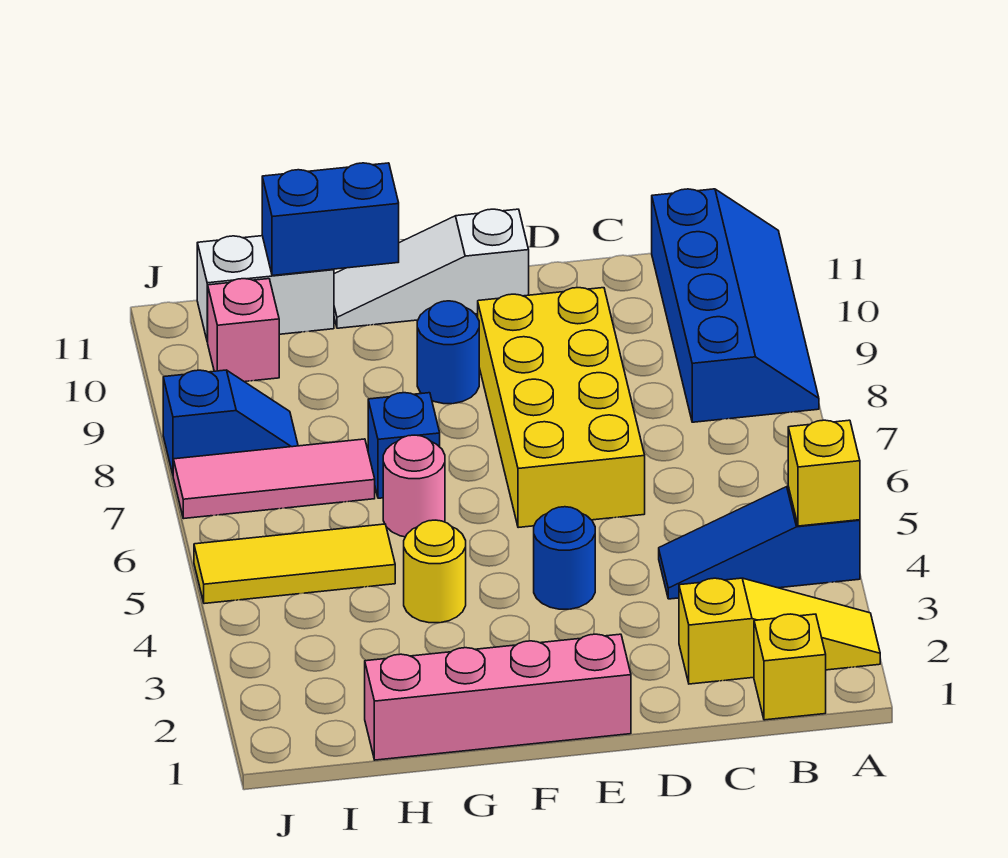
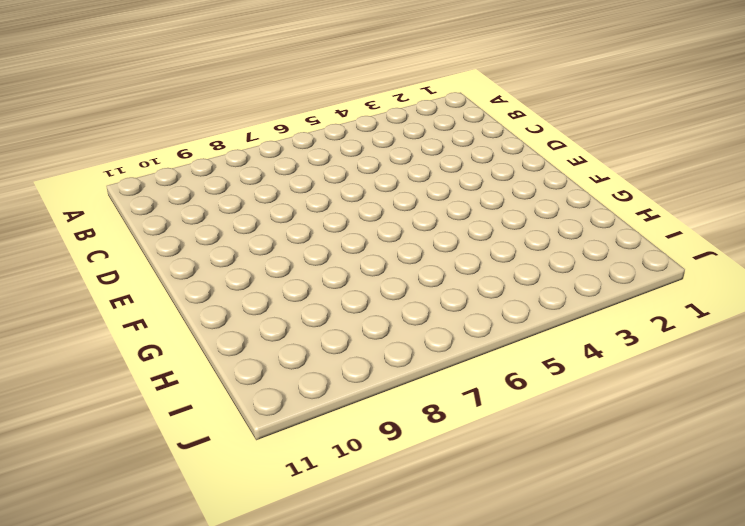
none -> yellow slope A2:C2 level 1 top C
none -> blue slope A4:C4 level 1 top A
none -> blue slope A8:B11 level 1 top B

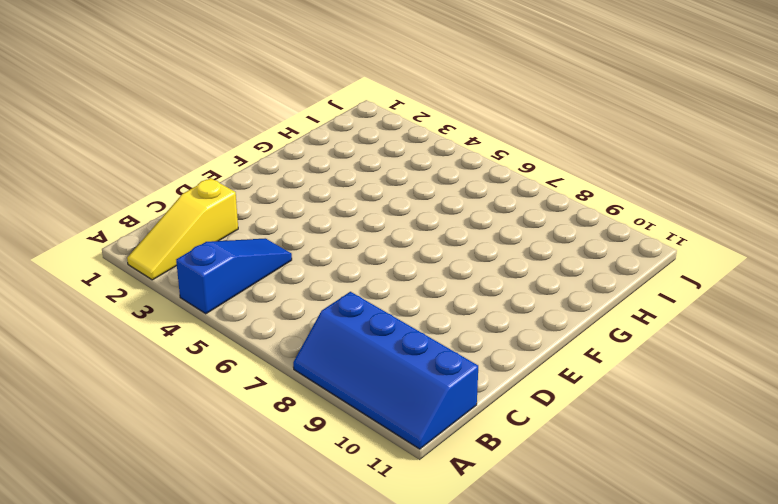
none -> yellow brick B1 level 1
none -> yellow brick D6:E9 level 1
none -> pink brick E1:H1 level 1

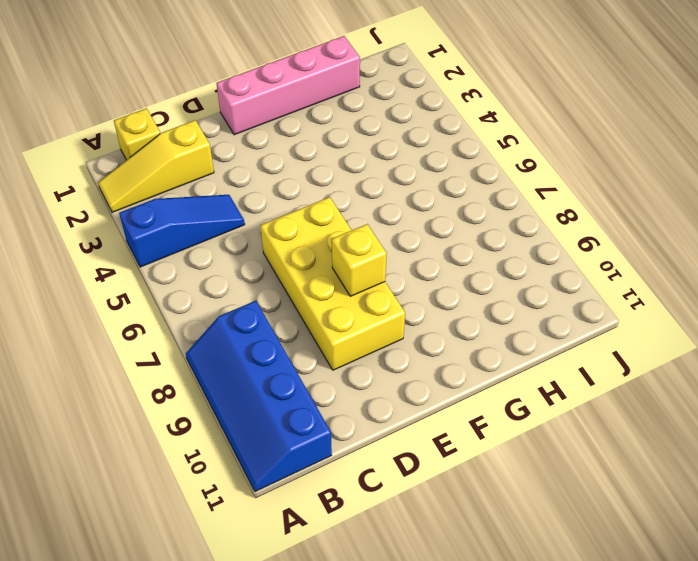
yellow brick E8 level 2 -> yellow brick A4 level 2
none -> blue round brick E4 level 1
none -> white slope E11:G11 level 1 top E
none -> blue round brick F9 level 1

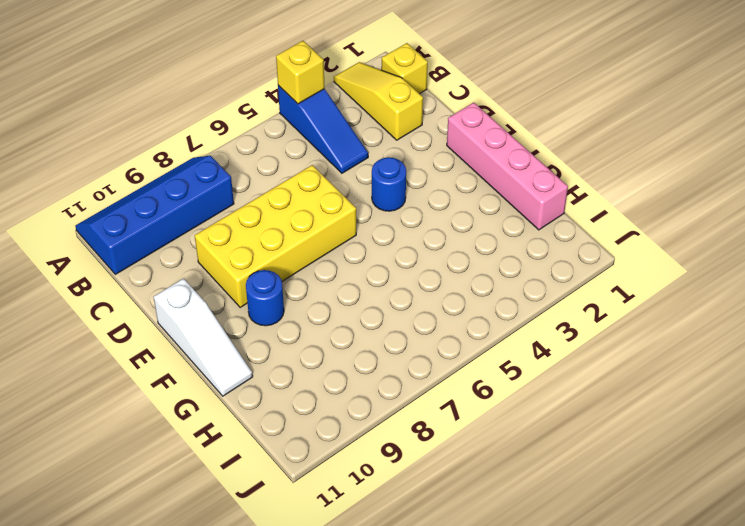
none -> yellow round brick G4 level 1
none -> pink round brick G6 level 1
none -> blue brick G7 level 1

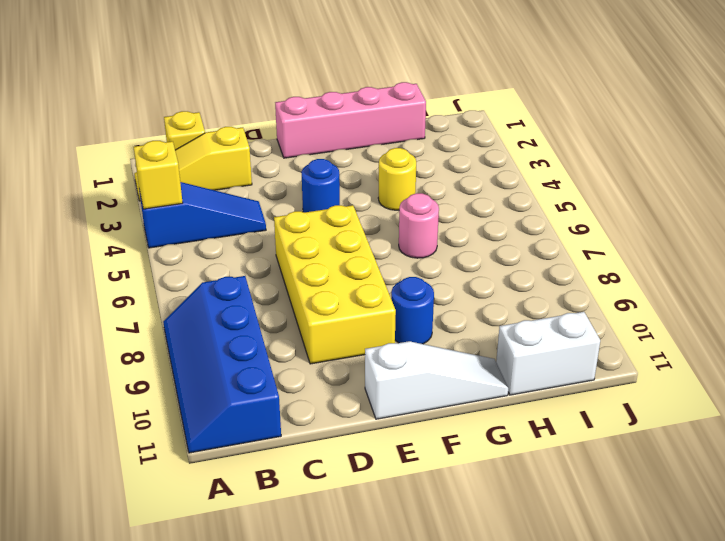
none -> blue brick G7 level 1
none -> yellow tile H5:J5 level 1
none -> pink tile H7:J7 level 1

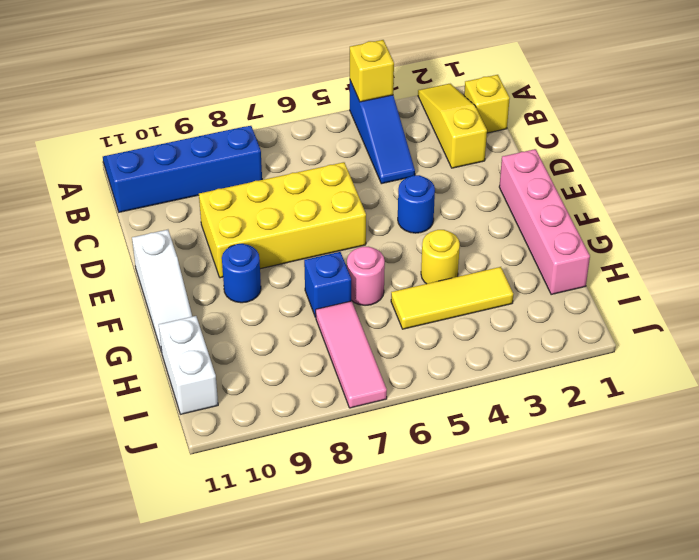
yellow tile H3:H5 level 1 -> yellow tile H5:J5 level 1
none -> blue slope I8:J8 level 1 top J
none -> pink brick I10 level 1
none -> blue brick G11:H11 level 2

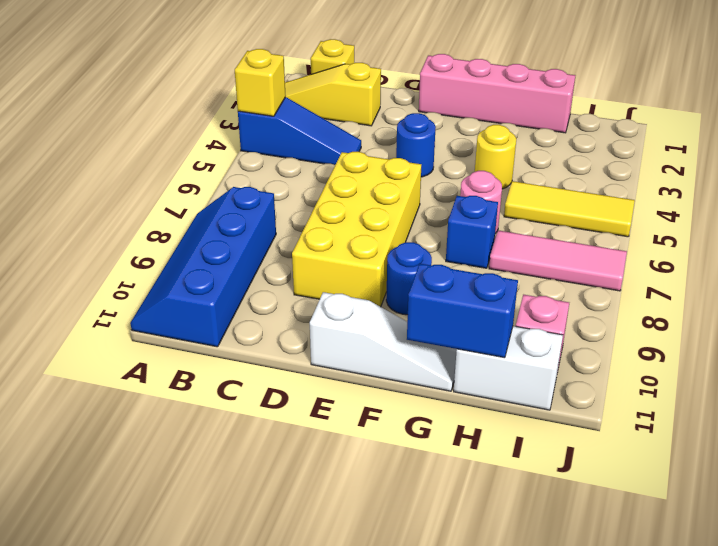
none -> blue slope I8:J8 level 1 top J

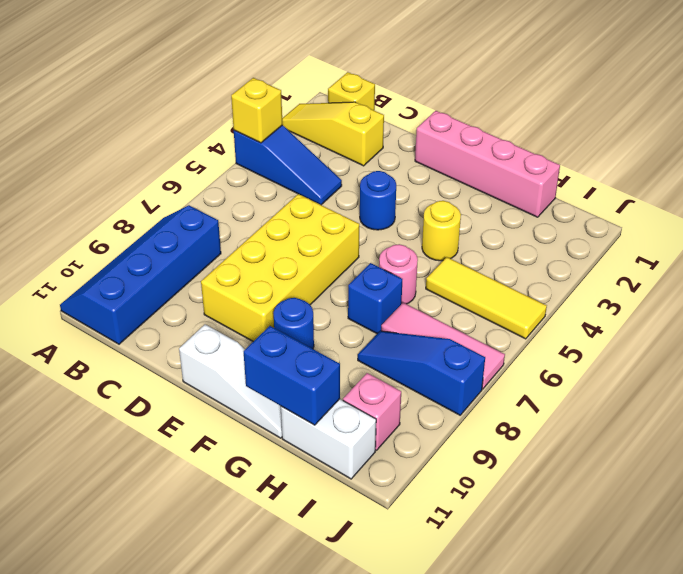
blue slope H8:J8 level 1 top J -> blue slope I8:J8 level 1 top J

